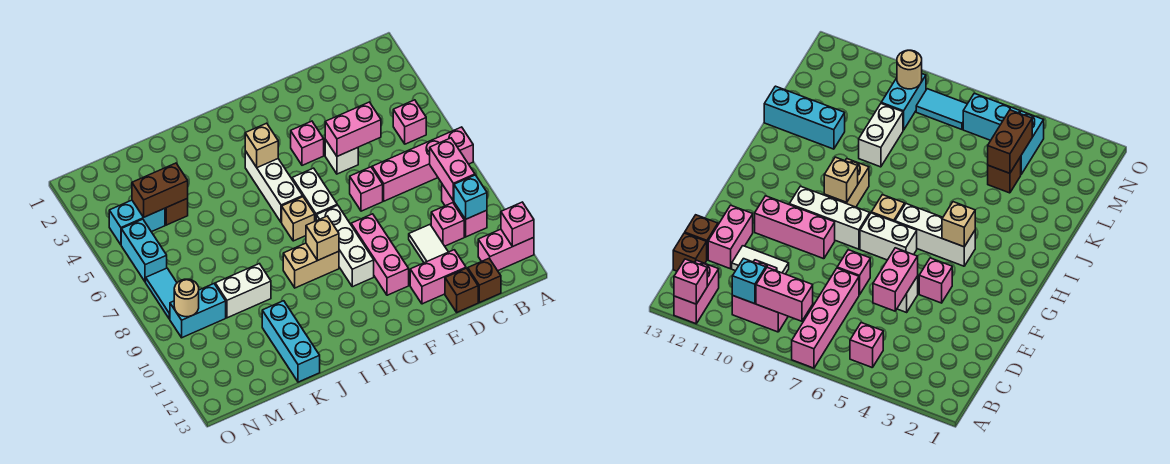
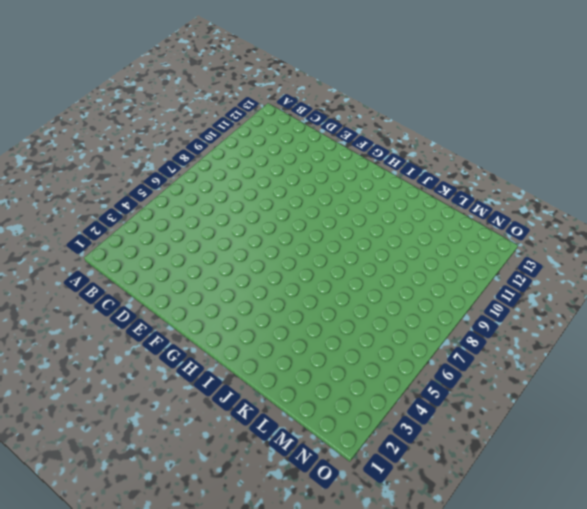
none -> pink brick A7:D7 level 1
none -> pink brick A12:B12 level 1
none -> pink brick B5 level 1
none -> pink brick B9:B10 level 1

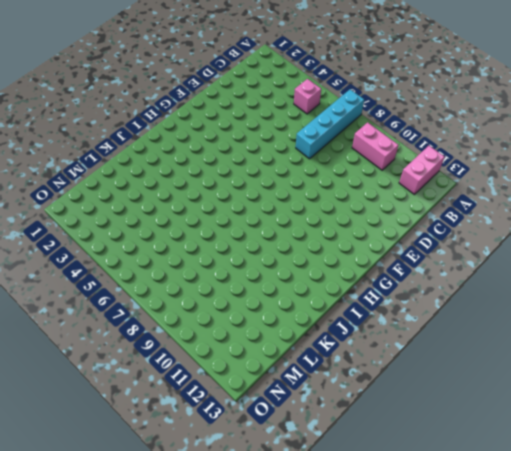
cyan brick A7:D7 level 1 -> pink brick A7:D7 level 1
none -> pink brick C10 level 1
none -> brown brick C13 level 1
none -> white tile D10:D11 level 1
none -> pink brick D12:E12 level 1

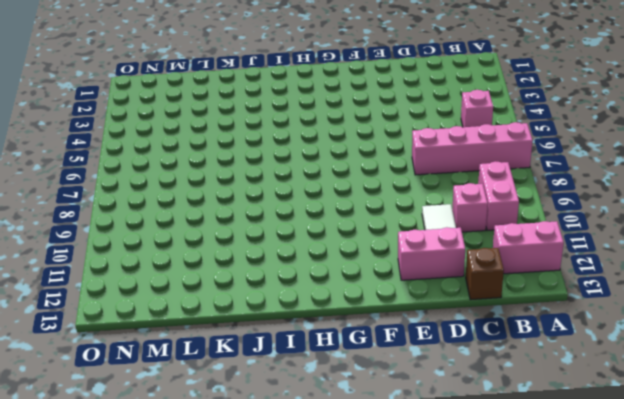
none -> brown brick D13 level 1
none -> white brick E5 level 1
none -> pink brick E7 level 1
none -> pink brick F4 level 1

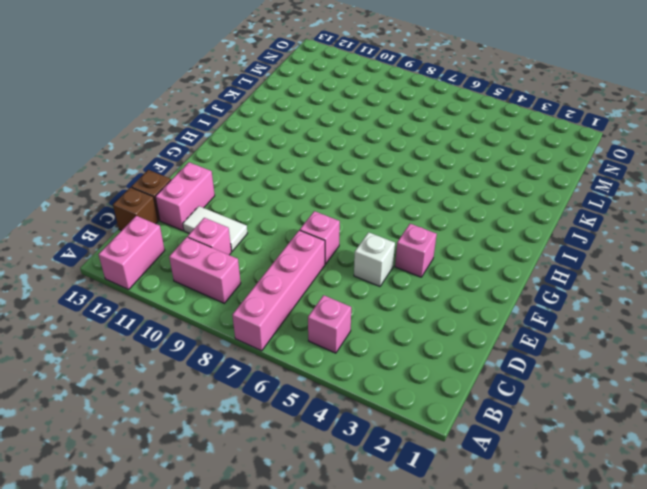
none -> pink brick F9:F11 level 1
none -> white brick G6:G7 level 1
none -> white brick G8:G10 level 1
none -> white brick H4:H6 level 1

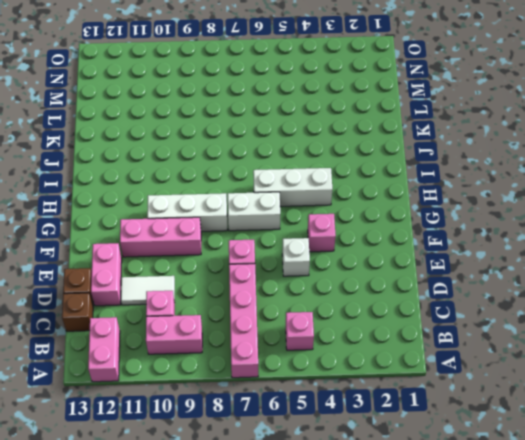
none -> tan brick H7 level 1
none -> tan brick H9:I9 level 1
none -> white brick K9:L9 level 1
none -> cyan brick K11:K13 level 1

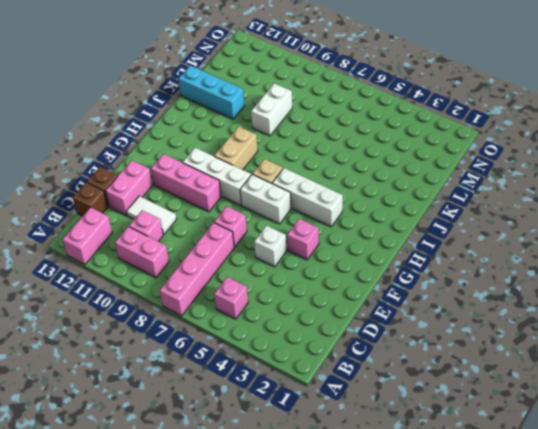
none -> brown brick L4 level 1
none -> cyan brick M4:N4 level 1
none -> cyan brick M9:N9 level 1
none -> cyan brick N5:N6 level 1

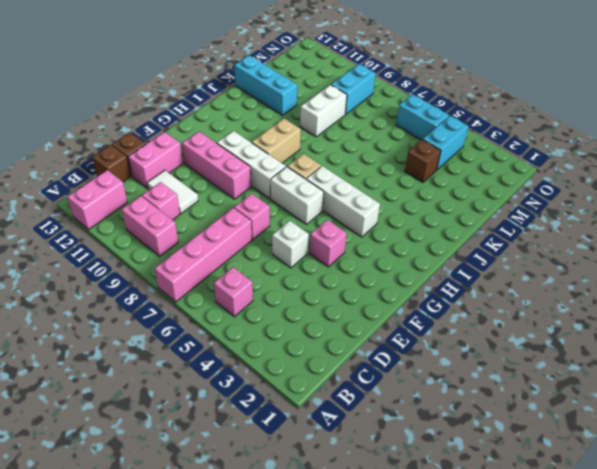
none -> cyan tile N7:N8 level 1
none -> pink brick A12 level 2
none -> pink brick B8:B9 level 2
none -> cyan brick B10 level 2

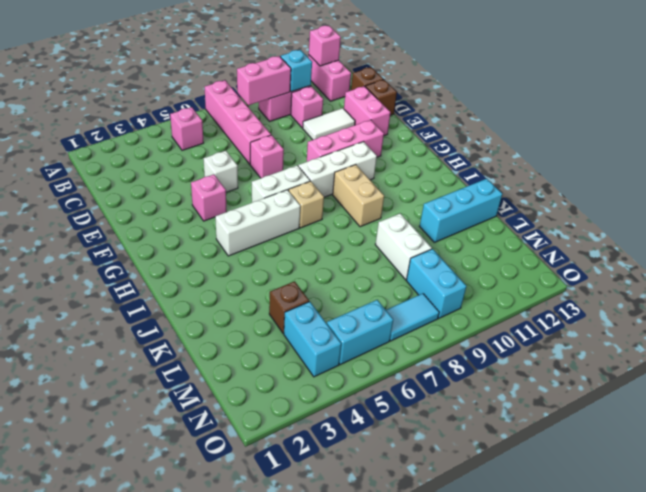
none -> pink brick D5:E5 level 2
none -> tan brick H4 level 2
none -> tan brick H9 level 2
none -> brown brick L4:M4 level 2

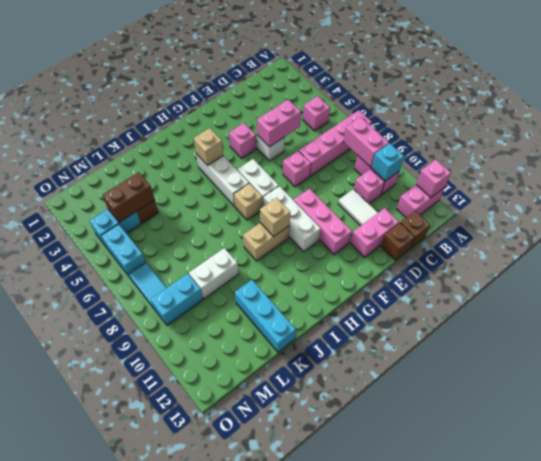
none -> tan round brick N9 level 2

